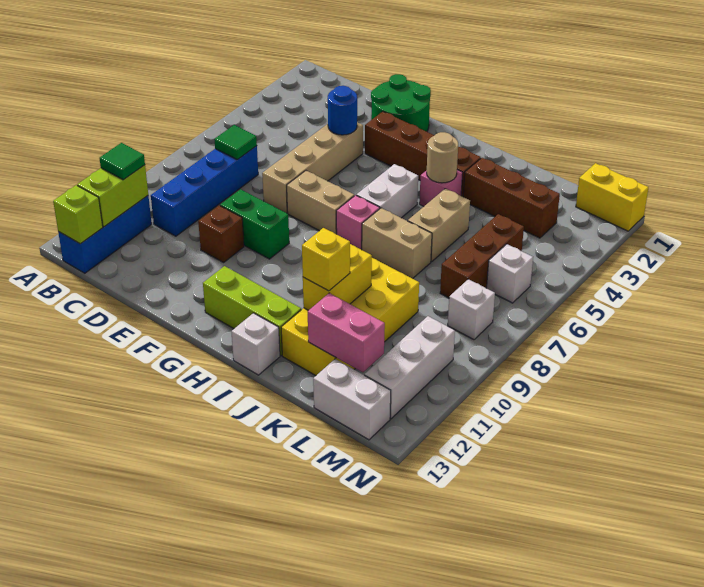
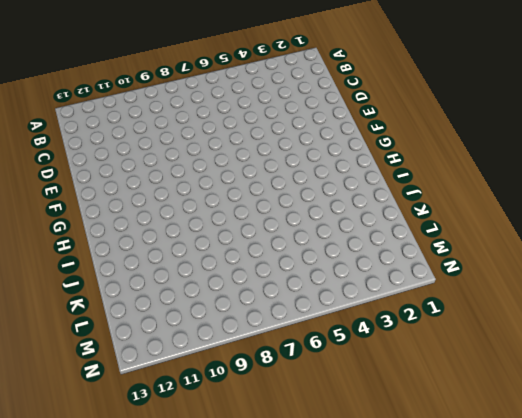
none -> blue brick B11:B13 level 1
none -> blue brick C7:C10 level 1
none -> green round brick E1:F2 level 1
none -> tan brick E4:E7 level 1

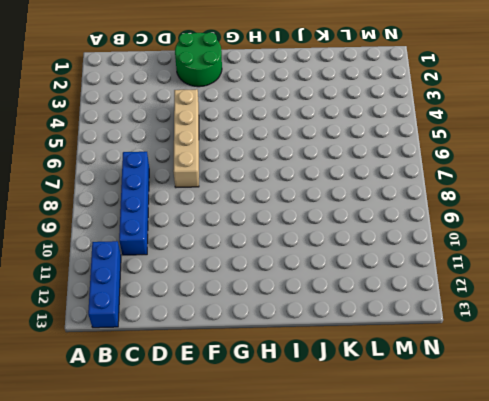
none -> green brick E9:F9 level 1
none -> brown brick E10 level 1
none -> brown brick F3:I3 level 1
none -> tan brick F7:G7 level 1

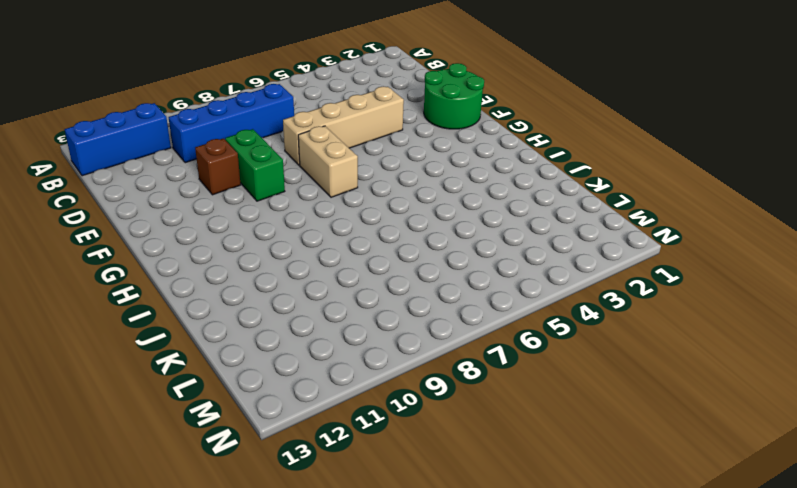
none -> brown brick F3:I3 level 1
none -> lime brick G12:I12 level 1
none -> white brick H5:H6 level 1
none -> pink brick H7 level 1

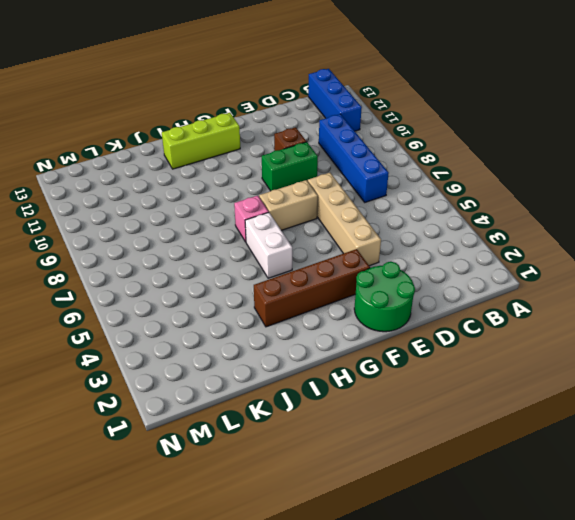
none -> pink brick I4 level 1
none -> tan brick I7:J7 level 1
none -> white brick I13 level 1
none -> brown brick J3:L3 level 1

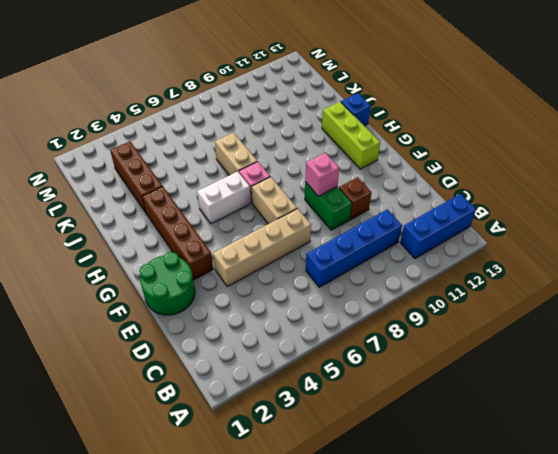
pink brick F9 level 2 -> pink brick I4 level 1
blue brick I13 level 1 -> white brick I13 level 1
none -> tan brick J5:J6 level 1
none -> yellow brick J9:K12 level 1
none -> brown brick L5:L7 level 1
none -> white brick L13:M13 level 1

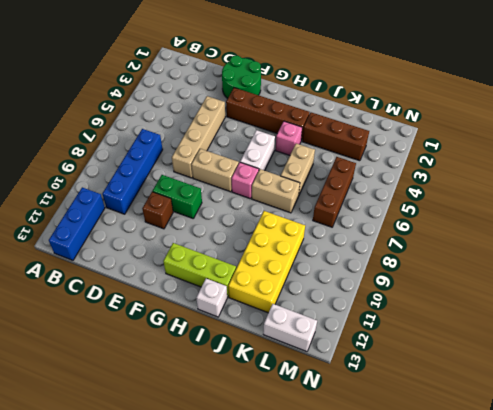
none -> yellow brick M1:N1 level 1
none -> white brick M6 level 1
none -> white brick M8 level 1
none -> white brick M10:M12 level 1

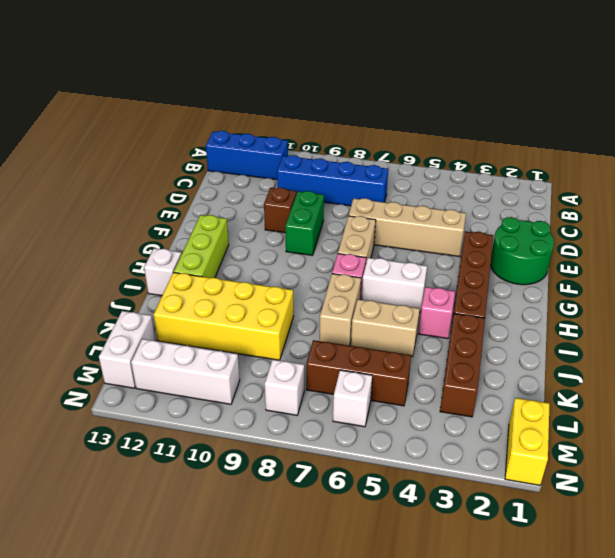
none -> lime brick B11:B12 level 2
none -> lime brick B13 level 2
none -> green tile C7 level 2
none -> blue round brick E4 level 2

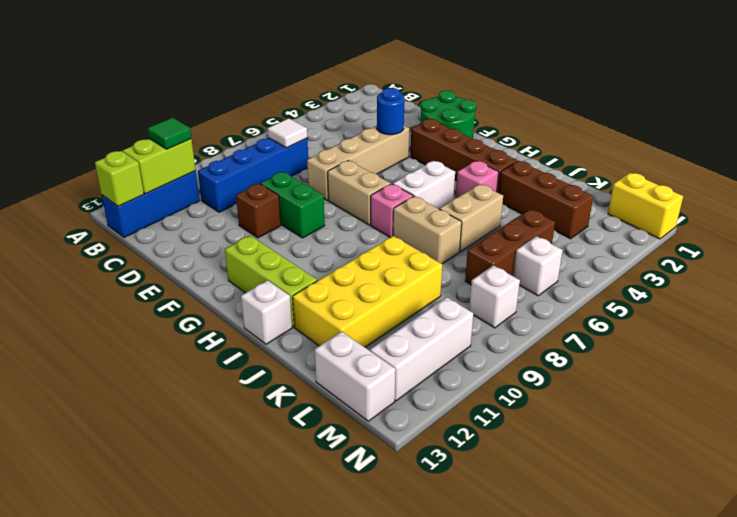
white tile C7 level 2 -> green tile C7 level 2
none -> tan round brick I4 level 2
none -> yellow brick J10:J11 level 2
none -> pink brick K12:L12 level 2
none -> yellow brick J11 level 3

